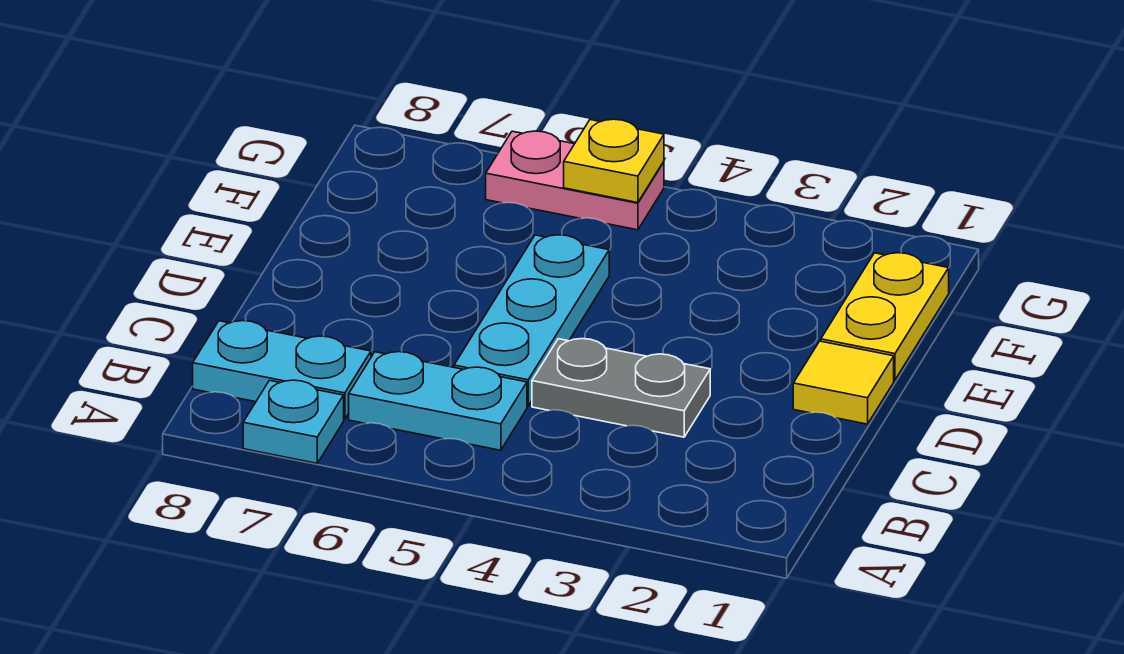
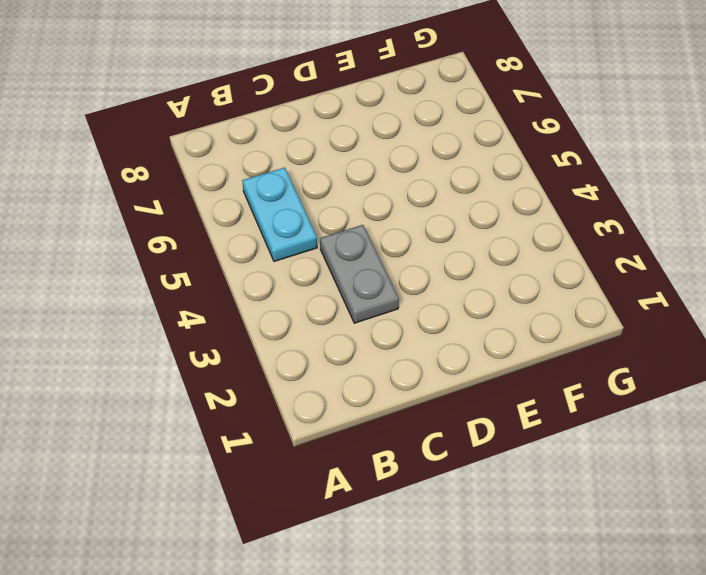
none -> cyan plate A7 level 1
none -> cyan plate B7:B8 level 1

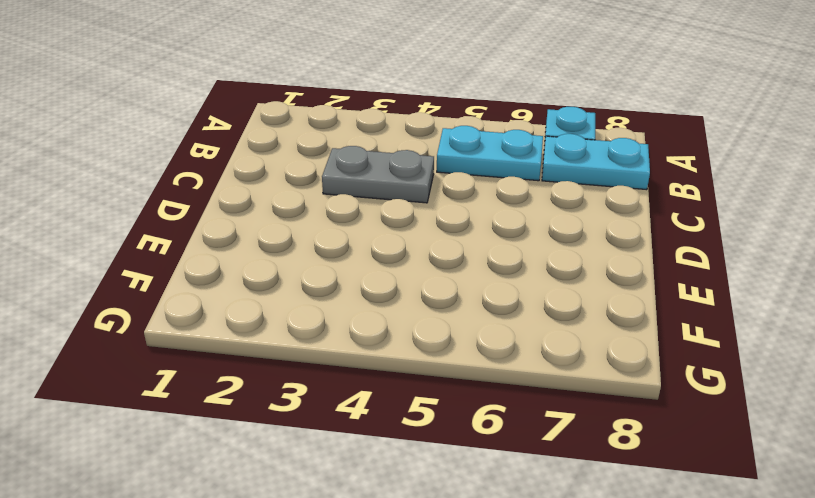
none -> cyan plate C5:E5 level 1
none -> yellow tile D1 level 1

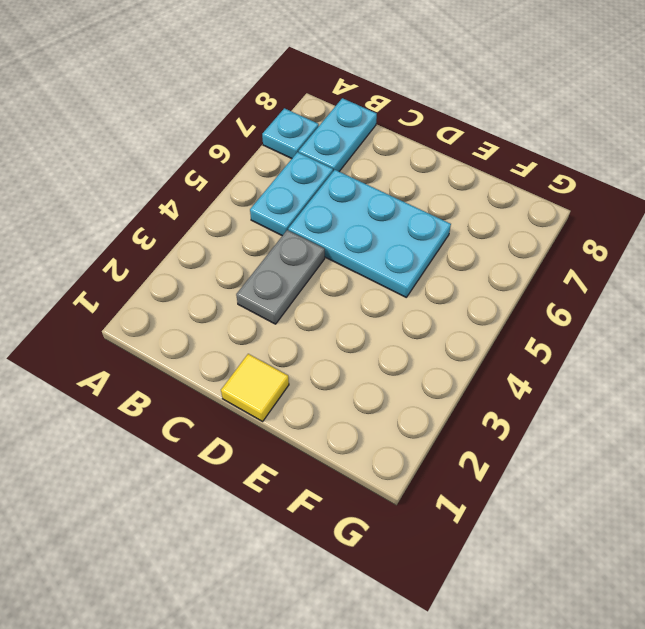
cyan plate C5:E6 level 1 -> cyan plate C5:E5 level 1
none -> yellow plate E1:F1 level 1
none -> pink plate G5:G6 level 1

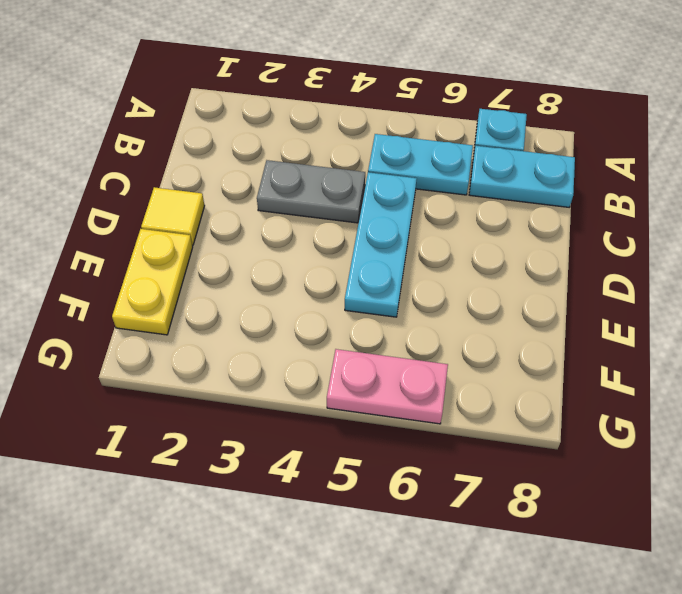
none -> yellow plate G5 level 2

